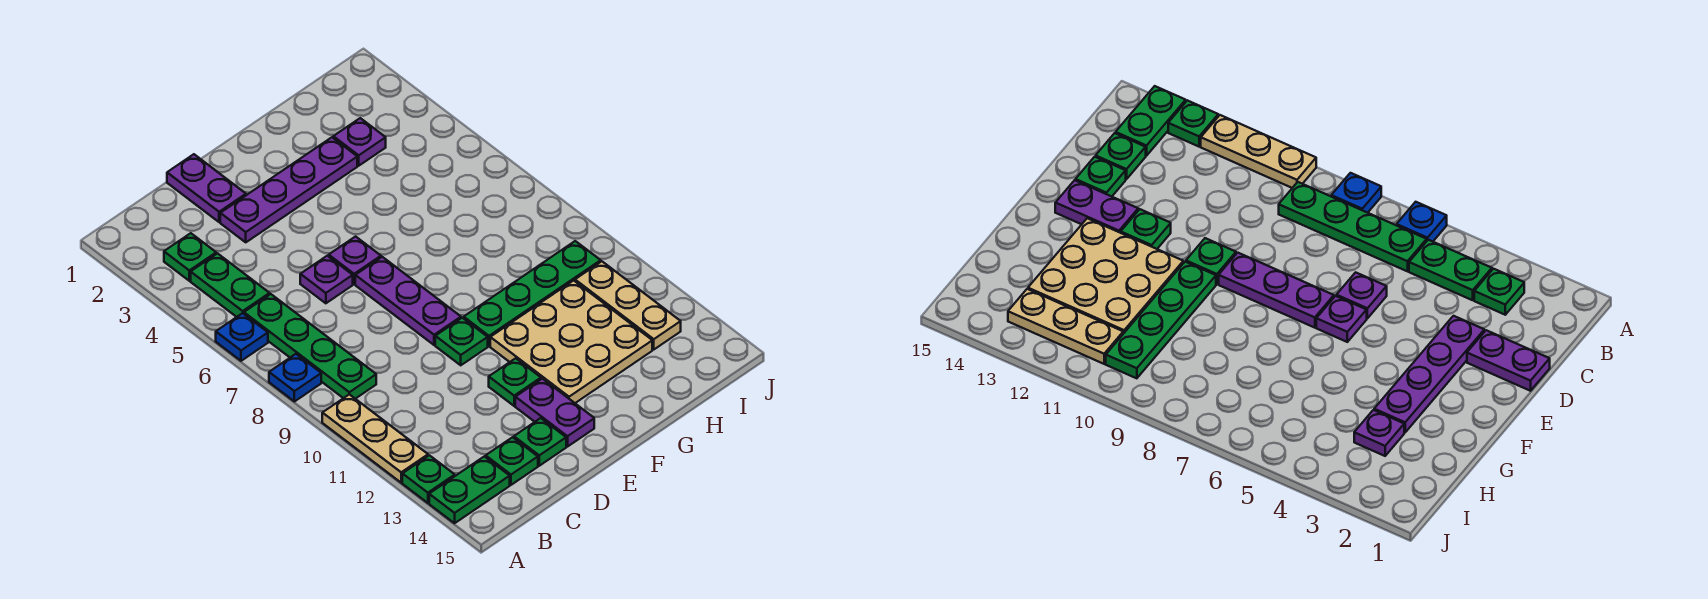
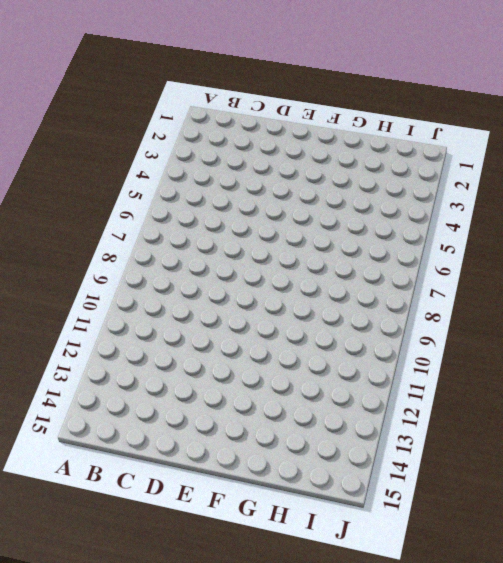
none -> blue plate A6 level 1
none -> blue plate A8 level 1
none -> tan plate A10:A12 level 1

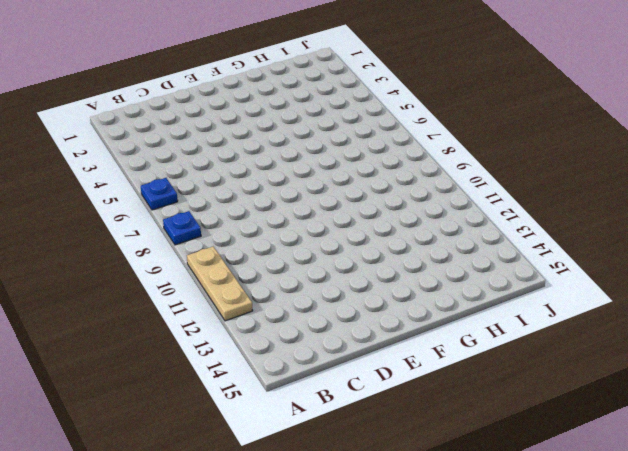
none -> green plate A13 level 1
none -> green plate A14:B14 level 1
none -> green plate B3 level 1

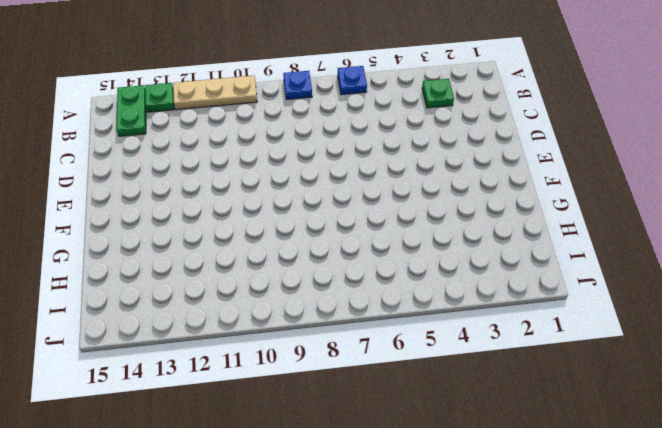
none -> green plate B4:B5 level 1
none -> green plate B6:B9 level 1
none -> green plate C14 level 1

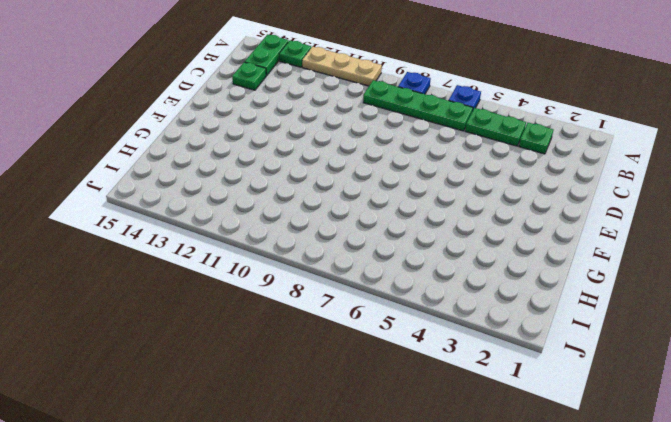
none -> purple plate D1:D2 level 1
none -> purple plate D3:G3 level 1
none -> purple plate D6 level 1

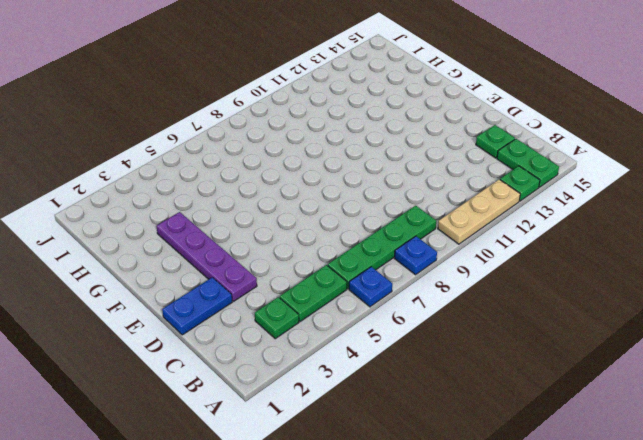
blue plate D1:D2 level 1 -> purple plate D1:D2 level 1
none -> purple plate D6 level 1
none -> green plate D14 level 1
none -> purple plate E6 level 1

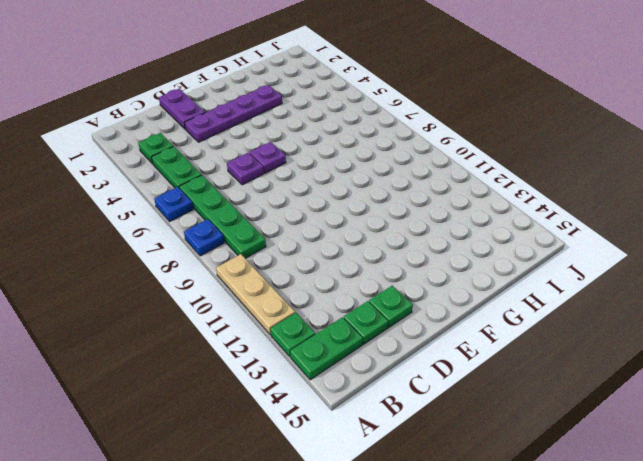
none -> purple plate E7:E9 level 1
none -> green plate E10 level 1
none -> green plate E12 level 1

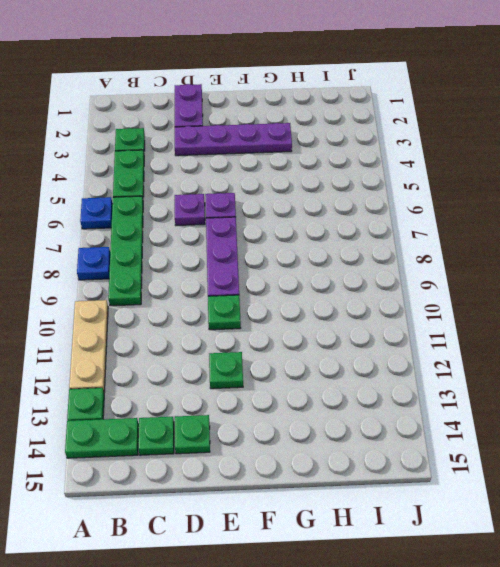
none -> purple plate E13:E14 level 1
none -> green plate F10:I10 level 1
none -> tan plate F11:H13 level 1

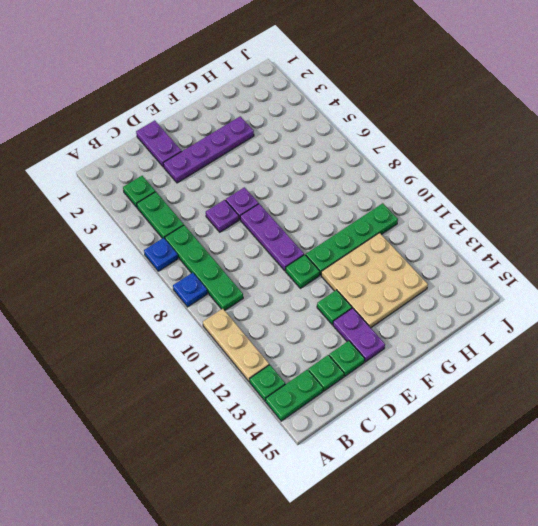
none -> purple plate H3 level 1
none -> tan plate I11:I13 level 1

